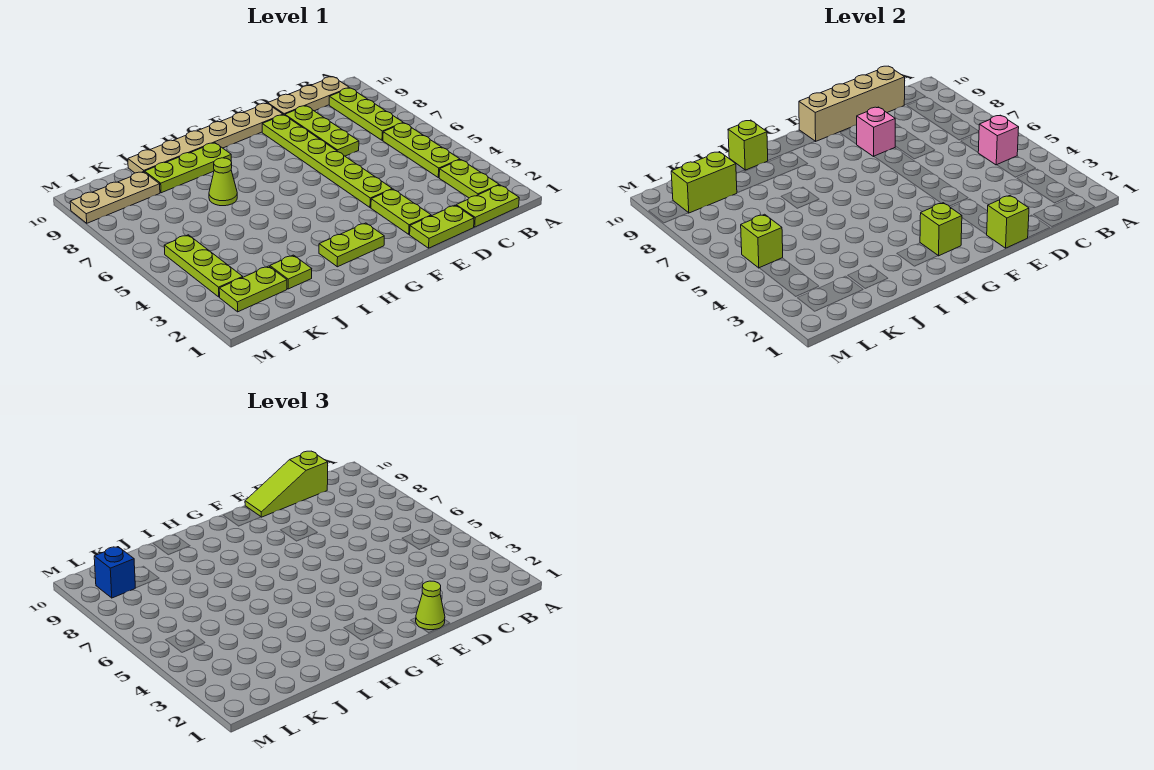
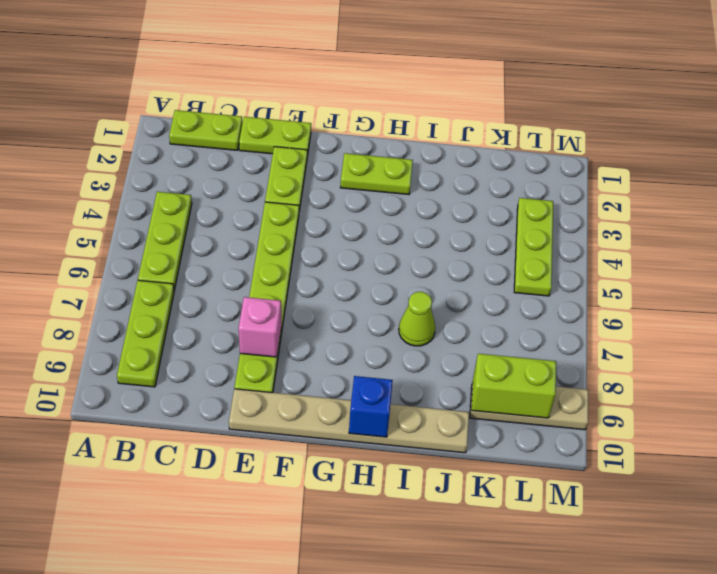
blue brick H10 level 2 -> blue brick L9 level 3
none -> lime plate B2:B3 level 1
none -> tan plate B10:D10 level 1
none -> lime plate D7:D9 level 1

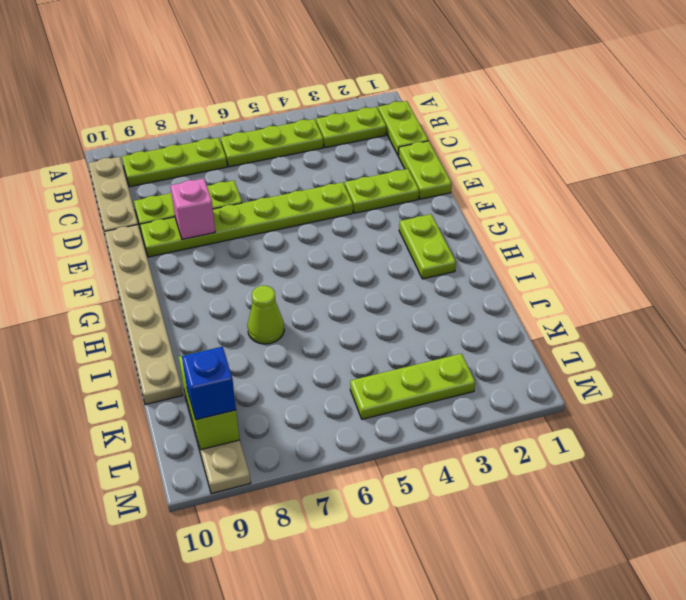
none -> lime plate H9:J9 level 1
none -> lime plate J2 level 1
none -> lime plate K2:L2 level 1

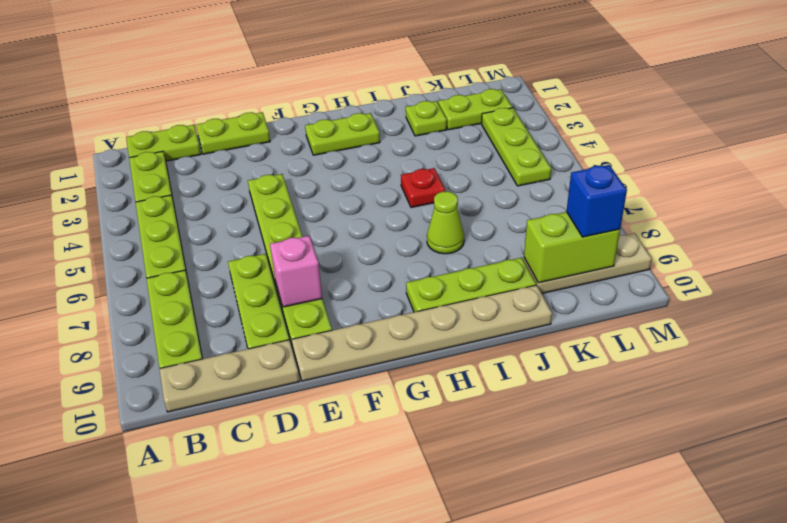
red plate I5 level 1 -> none
none -> lime plate E2:E3 level 1
none -> pink brick B5 level 2
none -> tan brick C10:F10 level 2

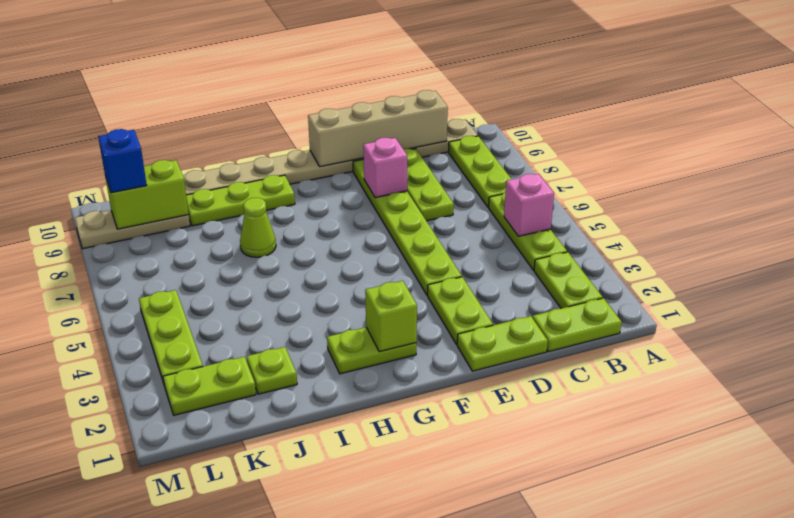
none -> lime brick E1 level 2
none -> lime brick I10 level 2
none -> lime brick L5 level 2

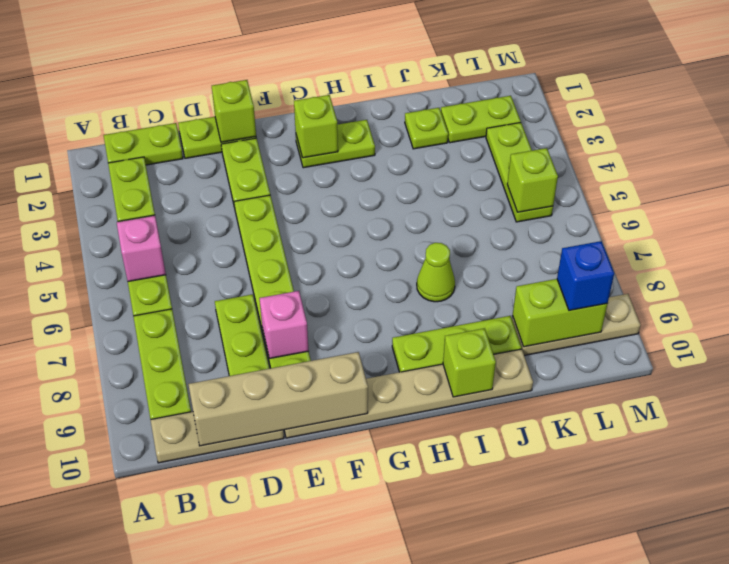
none -> lime slope C10:E10 level 3 top C
none -> lime cone E1 level 3

